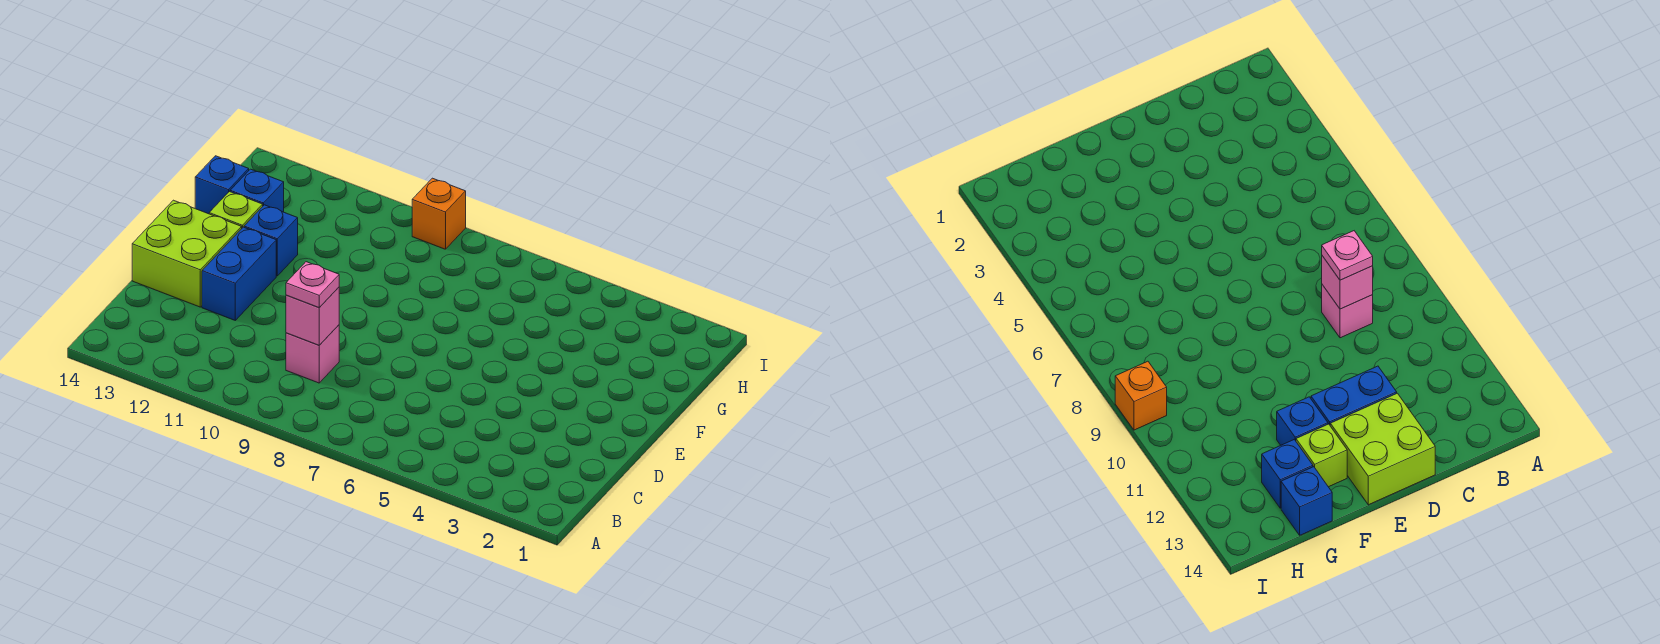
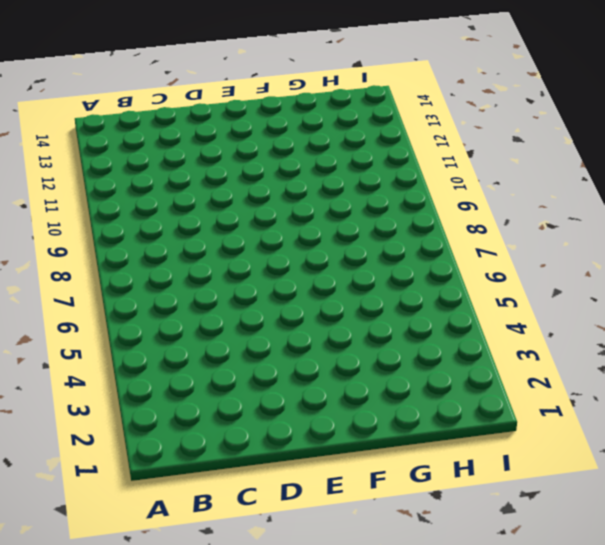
none -> pink brick C9 level 1
none -> blue brick D12:E12 level 1

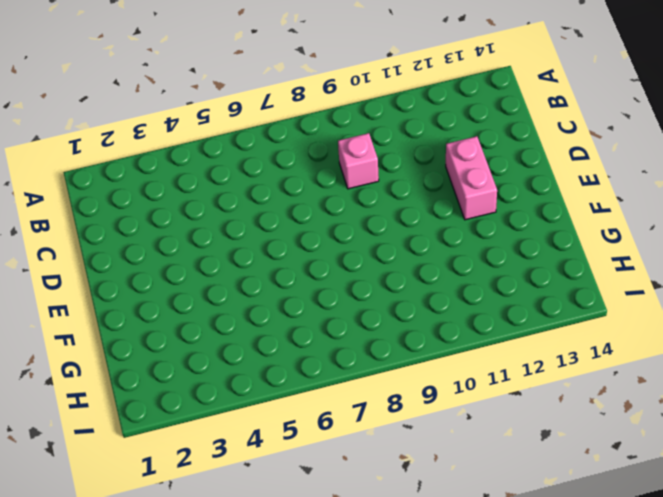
pink brick D12:E12 level 1 -> blue brick D12:E12 level 1
none -> lime brick D13:E14 level 1
none -> blue brick F12 level 1

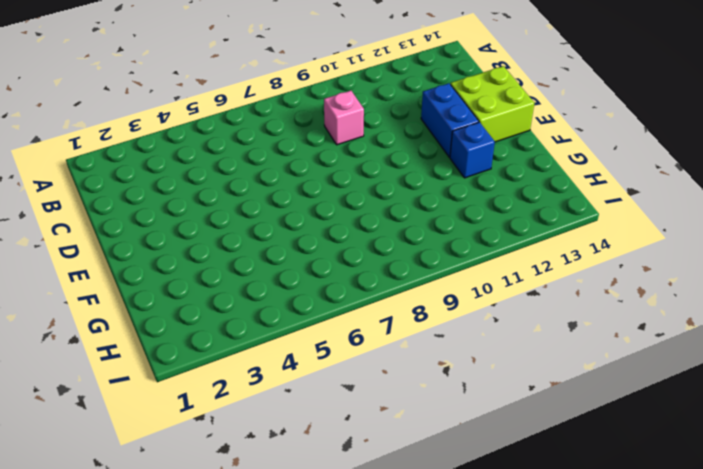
none -> lime brick F13 level 1
none -> blue brick G13 level 1

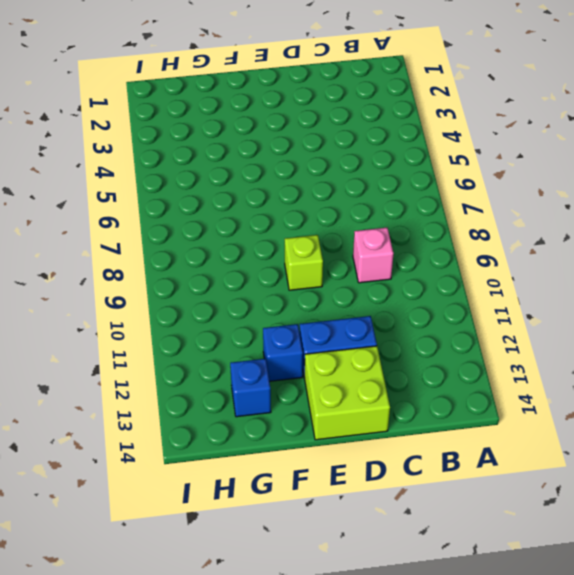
lime brick E9 level 1 -> lime brick F13 level 1
none -> blue brick G14 level 1
none -> orange brick I9 level 1

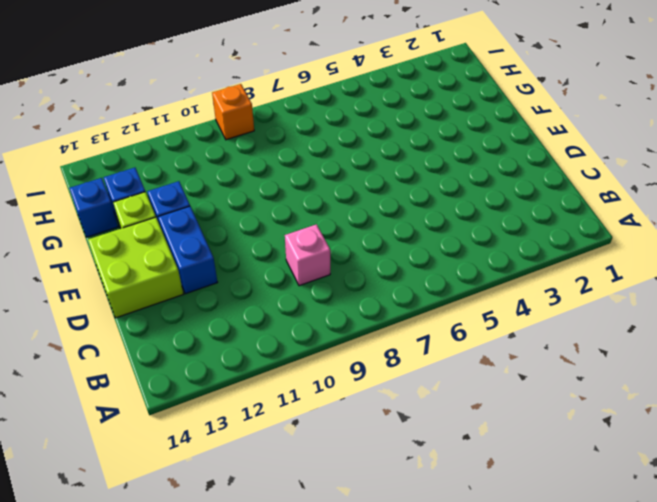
none -> pink brick C9 level 2
none -> pink plate C9 level 3

